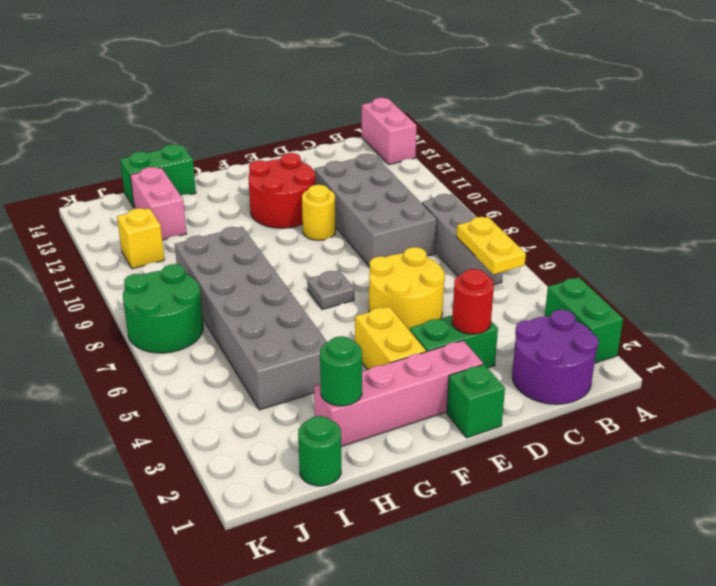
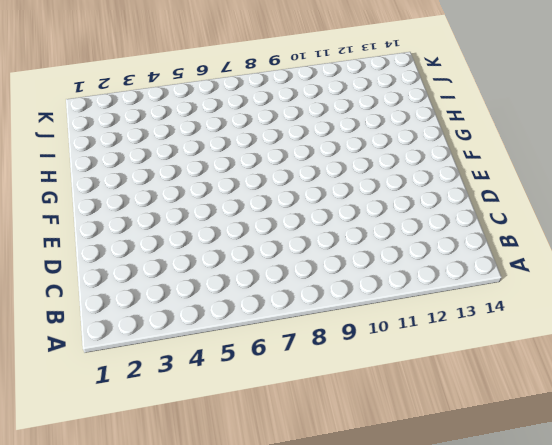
none -> green brick A2:A3 level 1
none -> pink brick A13:A14 level 1
none -> purple round brick B1:C2 level 1

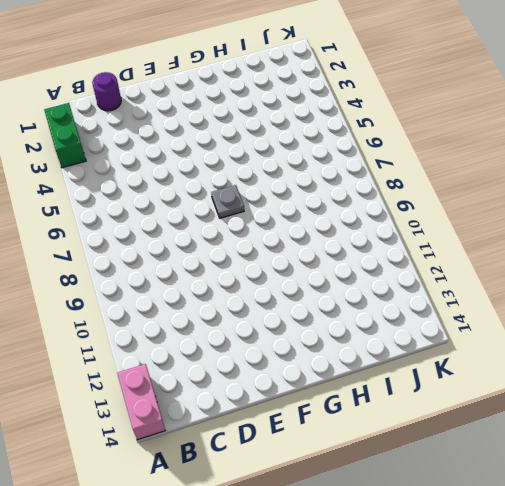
purple round brick C1 level 1 -> purple round brick B1:C2 level 1
none -> grey brick B6:B8 level 1
none -> grey brick C8:D11 level 1
none -> green brick D3:E3 level 1

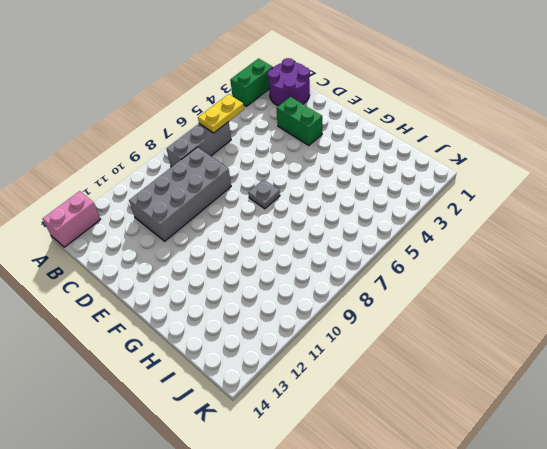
none -> yellow round brick D5:E6 level 1
none -> green brick E1 level 1
none -> pink brick E2:H2 level 1

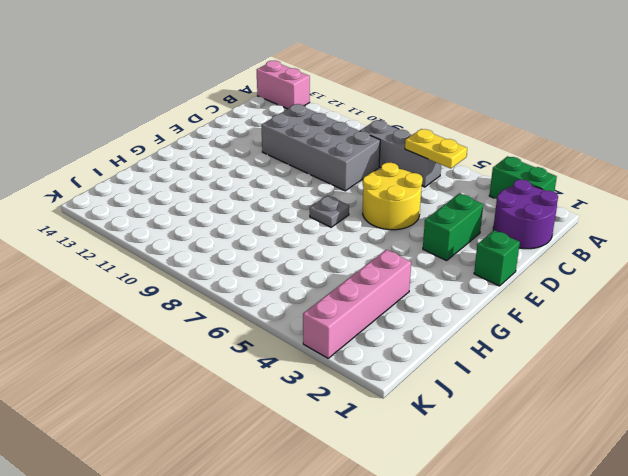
pink brick H3:K3 level 1 -> pink brick E2:H2 level 1
none -> yellow round brick E10 level 1
none -> red round brick E11:F12 level 1
none -> yellow brick F3:F4 level 1

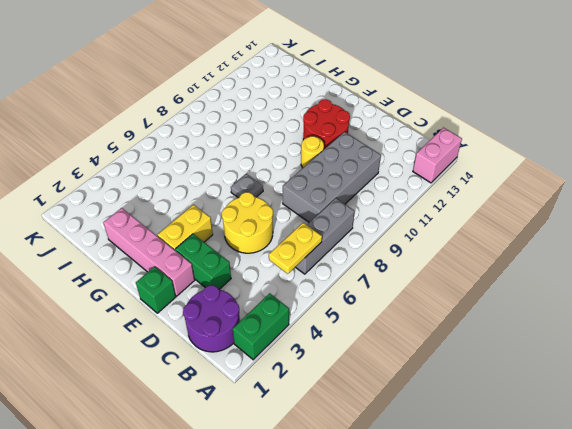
none -> grey brick H4:I9 level 1
none -> green brick H14:I14 level 1
none -> green round brick I1 level 1

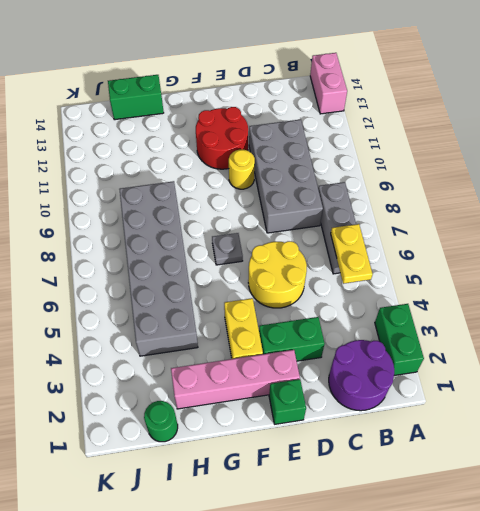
none -> pink brick I12:I13 level 1
none -> green round brick J7:K8 level 1
none -> yellow brick J11 level 1

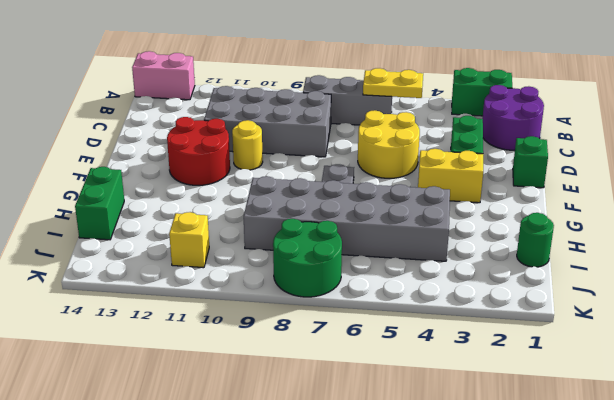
none -> pink brick E2:H2 level 1
none -> pink brick I12:I13 level 1
none -> red round brick D3 level 2

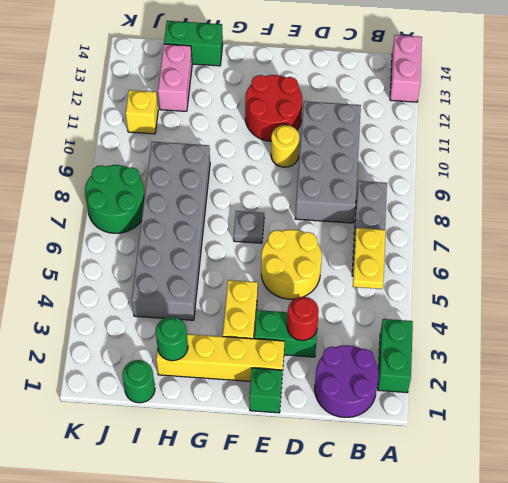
yellow brick E2:H2 level 1 -> pink brick E2:H2 level 1

